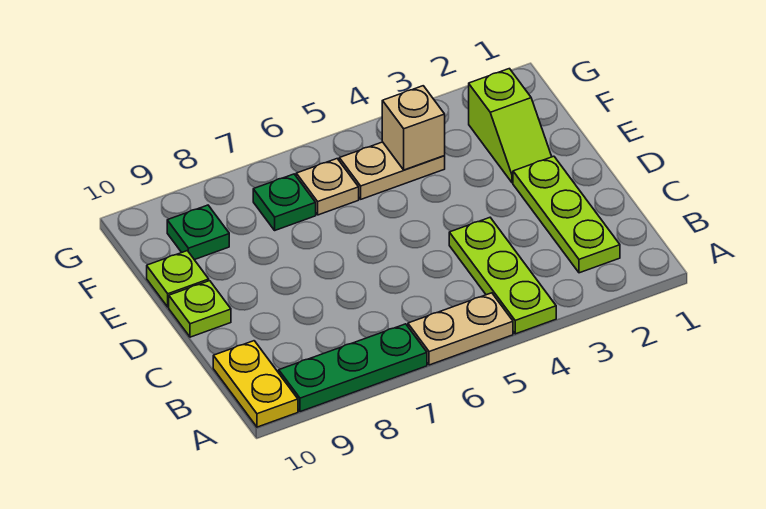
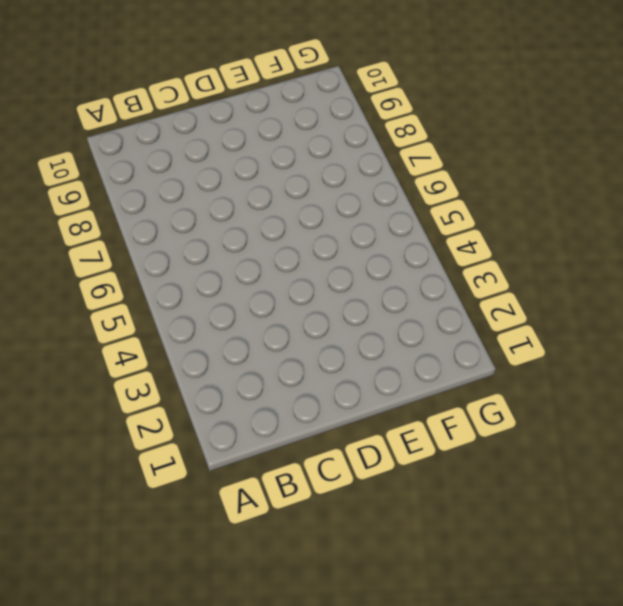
none -> lime plate A4:C4 level 1
none -> tan plate A5:A6 level 1
none -> green plate A7:A9 level 1

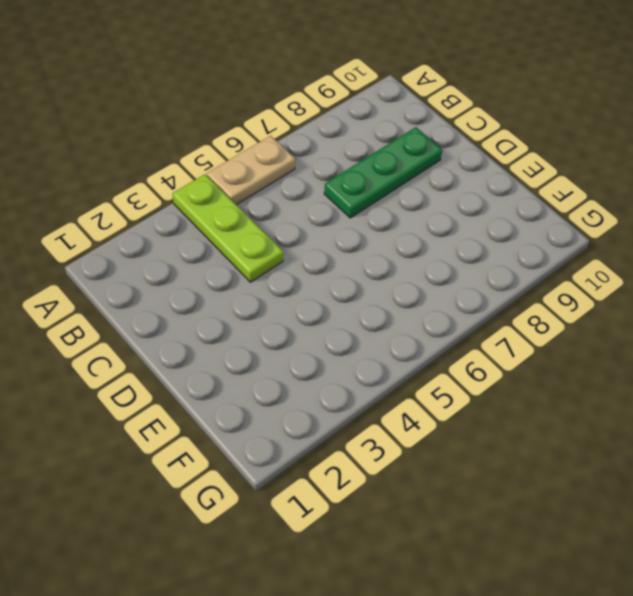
green plate C7:C9 level 1 -> green plate A7:A9 level 1
none -> yellow plate A10:B10 level 1
none -> lime plate B2:D2 level 1
none -> lime plate D10 level 1

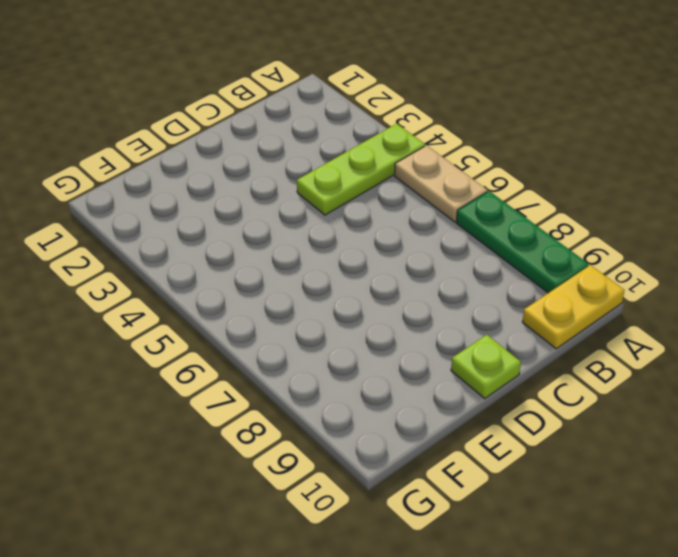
none -> lime plate B2:D2 level 1
none -> lime slope E2:F2 level 1 top F
none -> lime plate E10 level 1

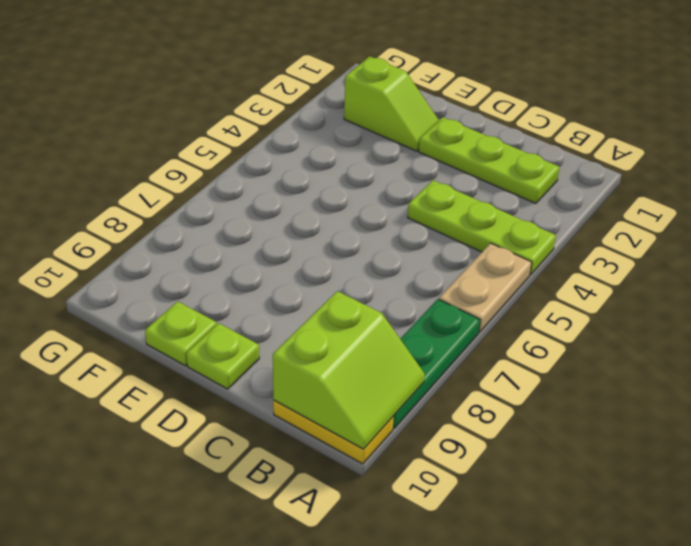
lime slope A9:B10 level 2 top B -> none
none -> tan plate F4:F5 level 1
none -> tan plate F6 level 1
none -> green plate F7 level 1

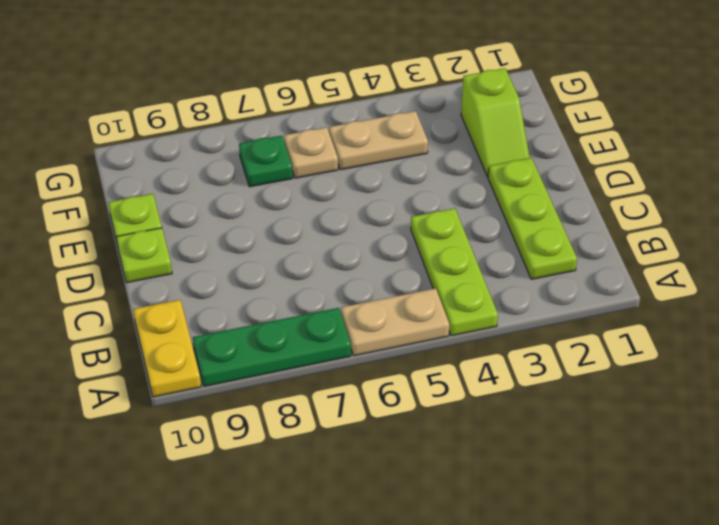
none -> green plate F9 level 1
none -> tan brick F4 level 2

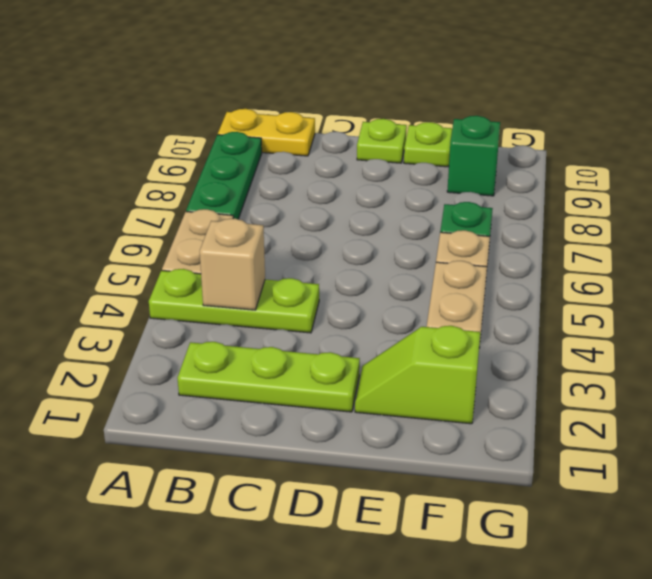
tan brick B4 level 2 -> tan brick F4 level 2
green brick F9 level 1 -> green plate F9 level 1

